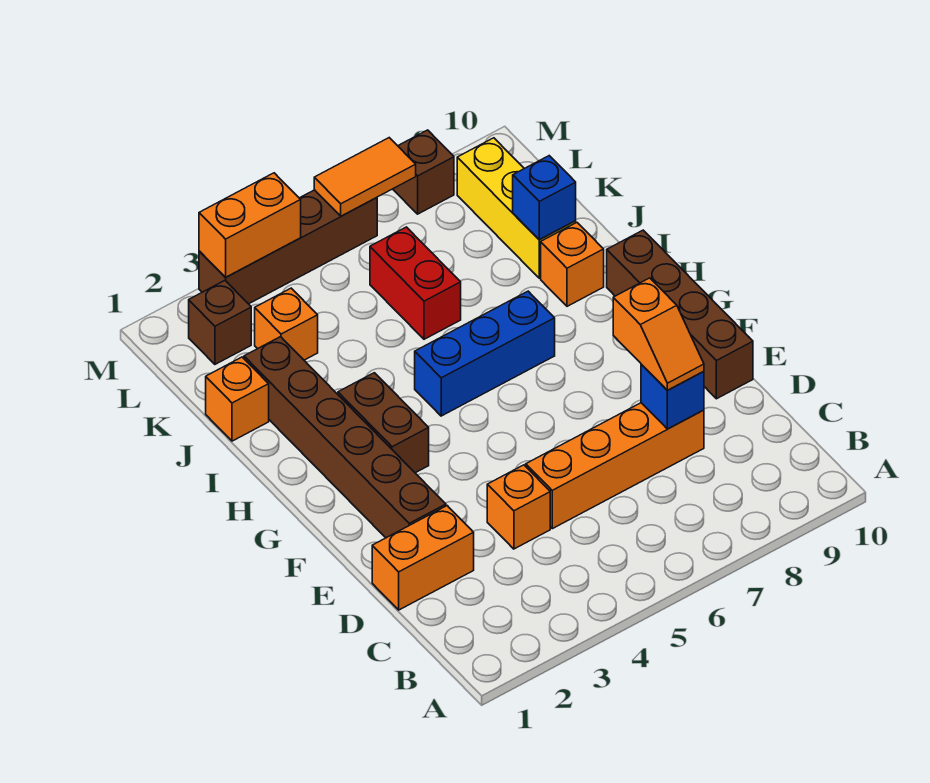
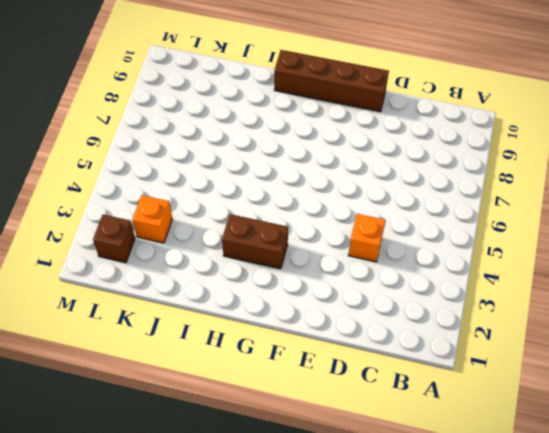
none -> orange brick D1:D2 level 1
none -> orange brick D5:D8 level 1
none -> brown brick E2:J2 level 1

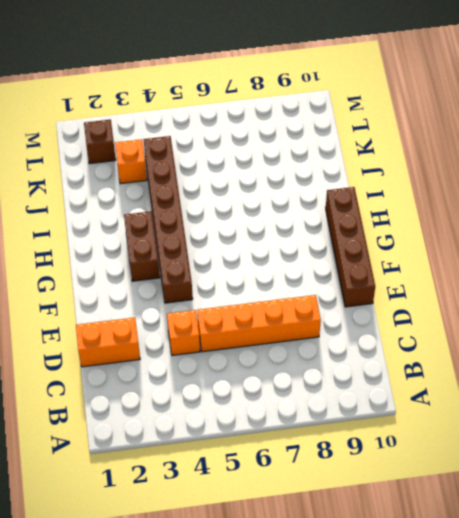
brown brick F4:K4 level 1 -> brown brick E2:J2 level 1
none -> blue brick H5:H7 level 1
none -> orange brick I9 level 1
none -> orange brick J1 level 1

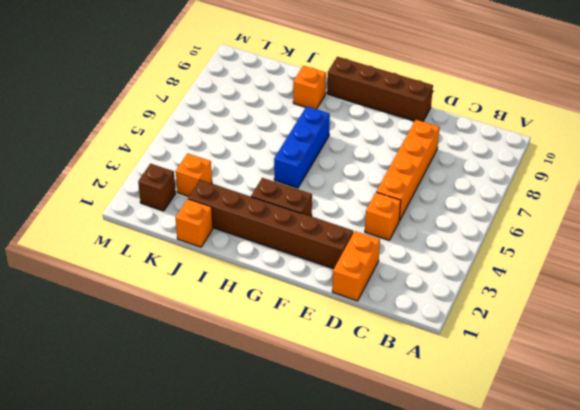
none -> red brick J6:K6 level 1
none -> yellow brick J9:L9 level 1
none -> brown brick M3:M6 level 1

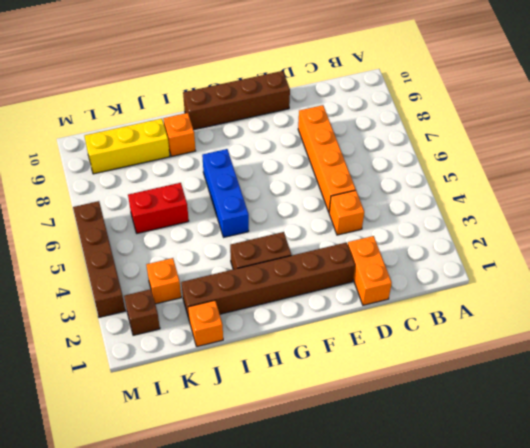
none -> brown brick M8 level 1
none -> blue brick D8 level 2
none -> blue brick J9 level 2

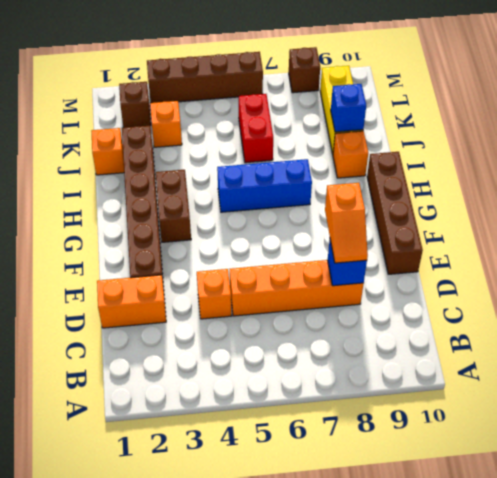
none -> orange brick M3:M4 level 2
none -> orange tile M6:M7 level 2

